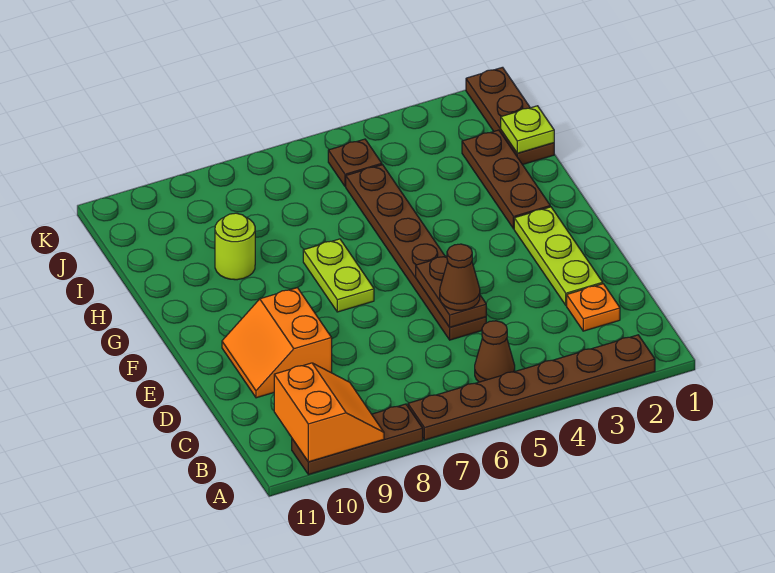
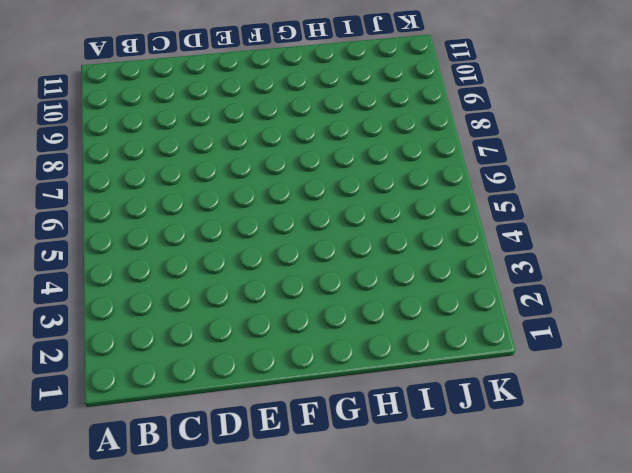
none -> brown plate A2:A7 level 1
none -> brown plate A8:A10 level 1
none -> brown cone B5 level 1

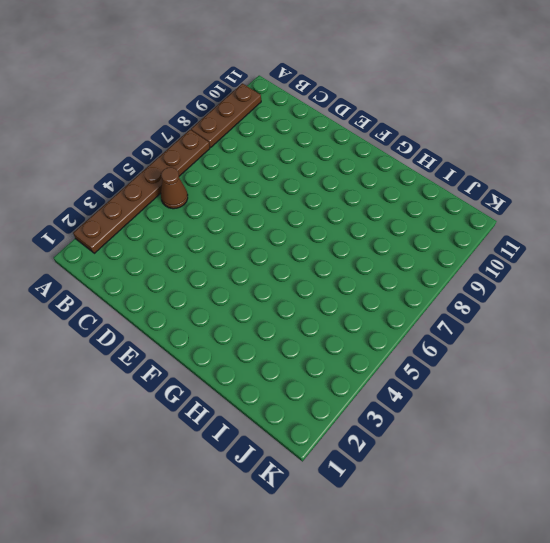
none -> orange plate C2 level 1
none -> lime plate D2:F2 level 1
none -> brown plate D5:I5 level 1

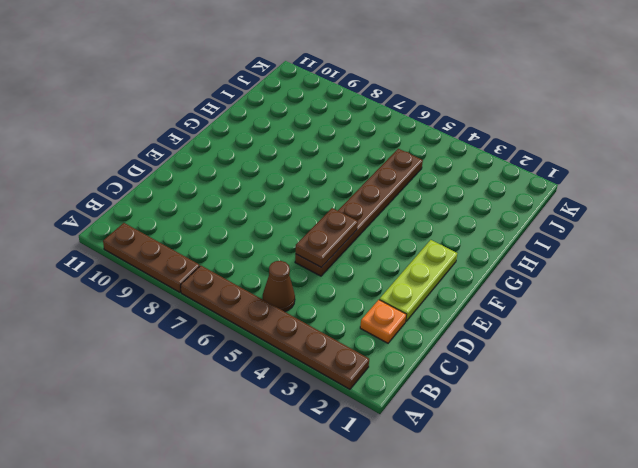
none -> orange slope D9:E10 level 1 top 9
none -> lime plate F7:G7 level 1
none -> brown plate G2:I2 level 1

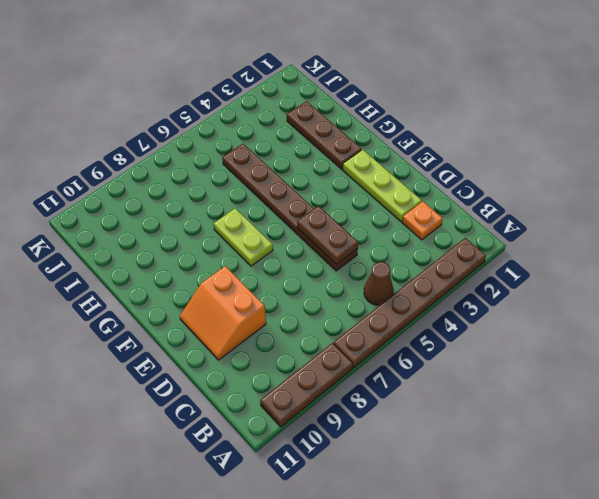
none -> lime round brick H9 level 1
none -> brown plate I1:K1 level 1
none -> brown plate J5 level 1

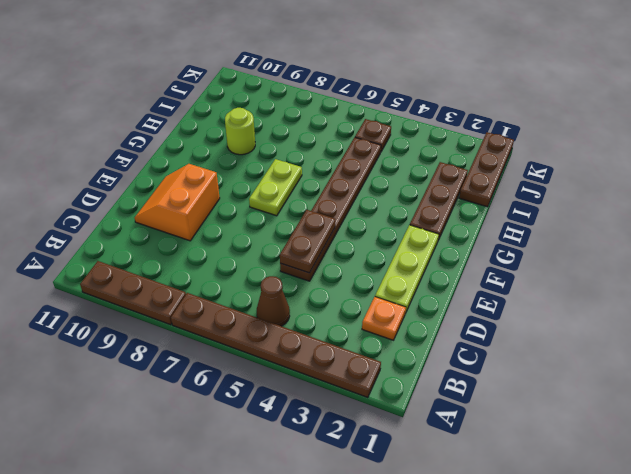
none -> orange slope A9:B10 level 2 top 10
none -> lime plate I1 level 2
none -> brown cone D5 level 3

